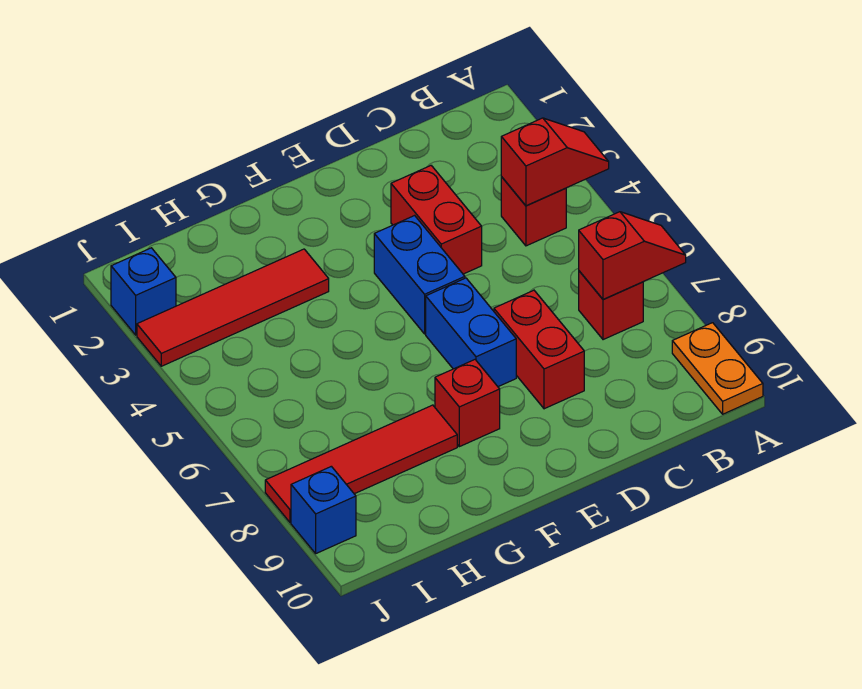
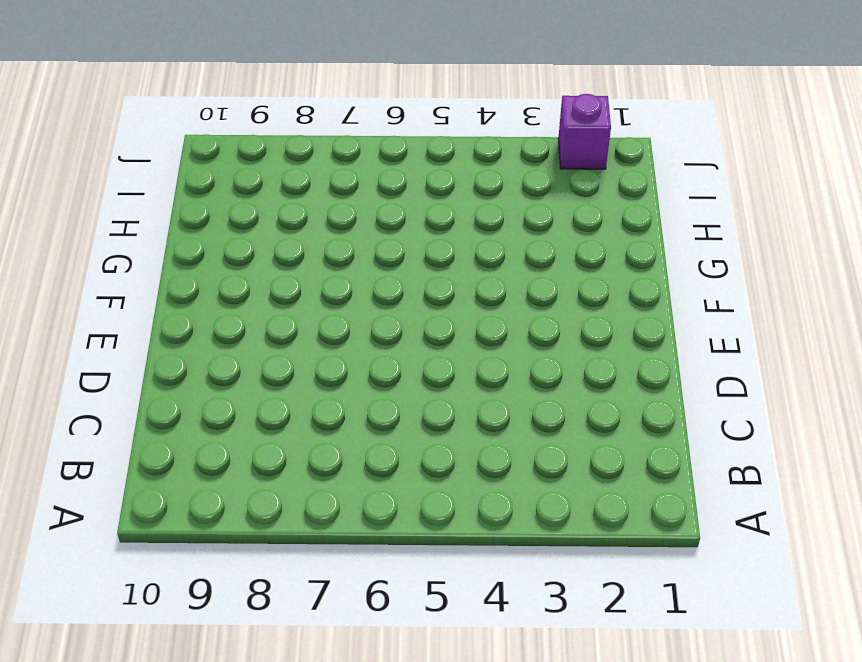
purple brick J2 level 1 -> blue brick J2 level 1
none -> orange plate A9:A10 level 1
none -> red brick B4 level 1
none -> red brick B7 level 1

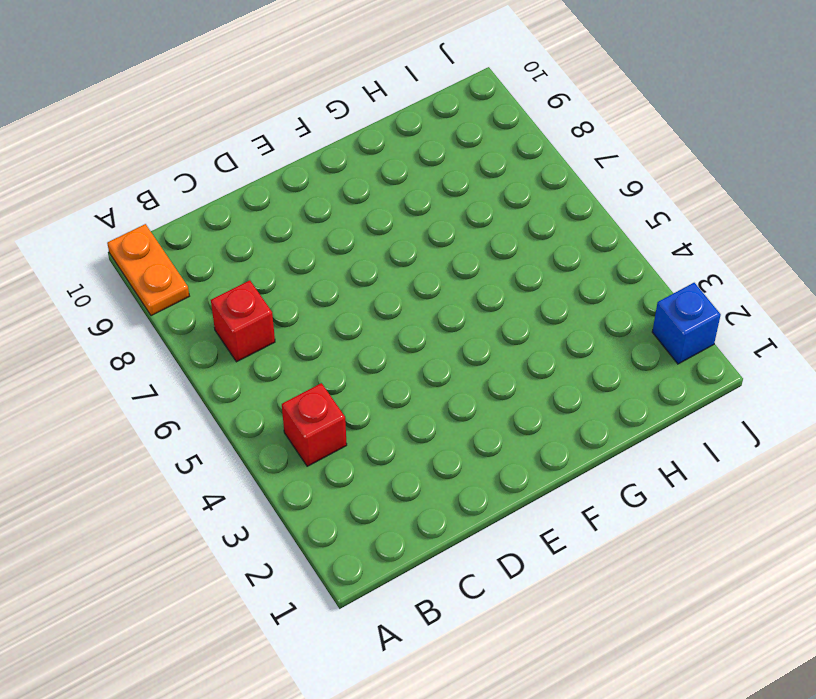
none -> red brick D3:D4 level 1
none -> red brick D7:D8 level 1
none -> blue brick E4:E5 level 1

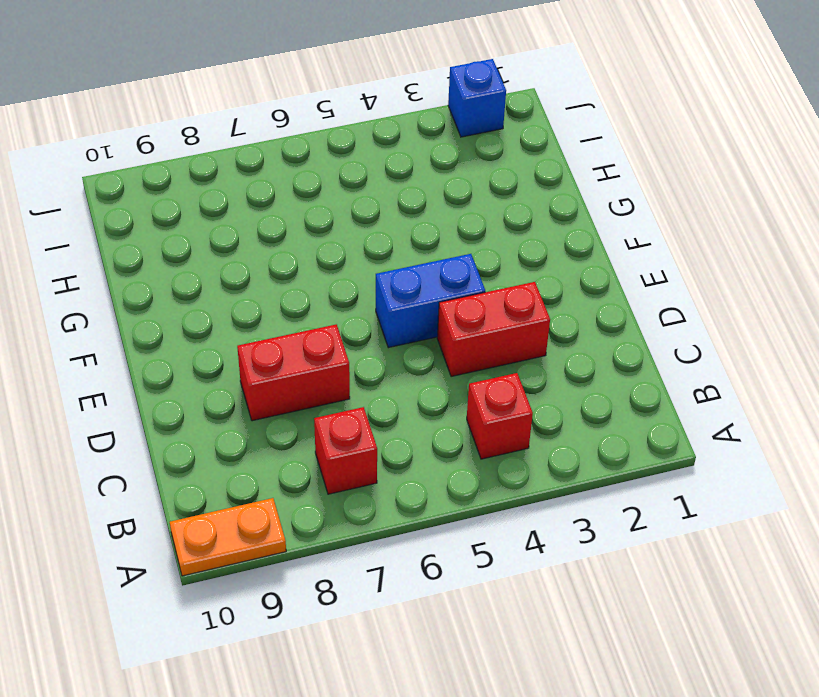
none -> blue brick E6:E7 level 1
none -> red brick F8 level 1
none -> red tile G3:J3 level 1

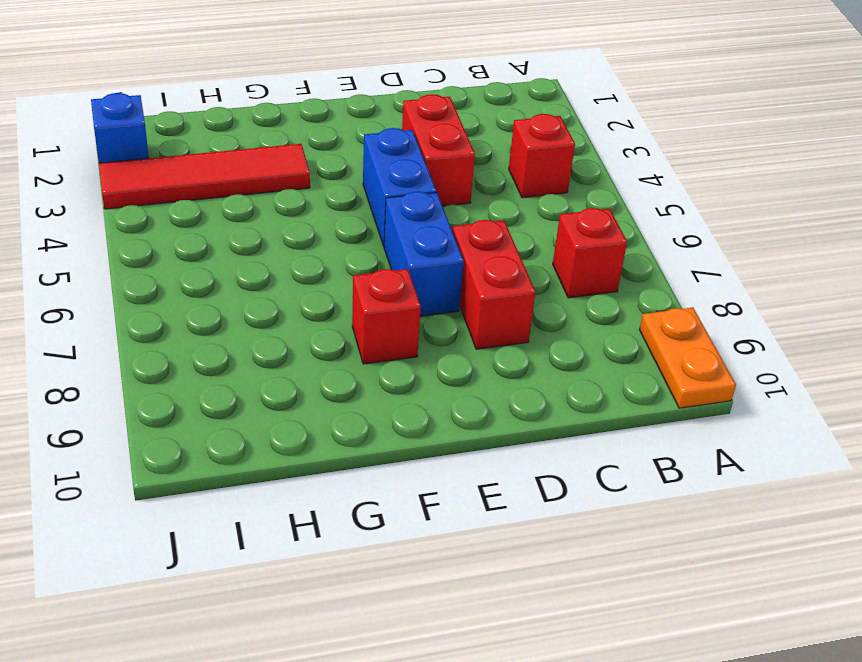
none -> red tile G8:J8 level 1
none -> blue brick J9 level 1
none -> red slope A4:B4 level 2 top B

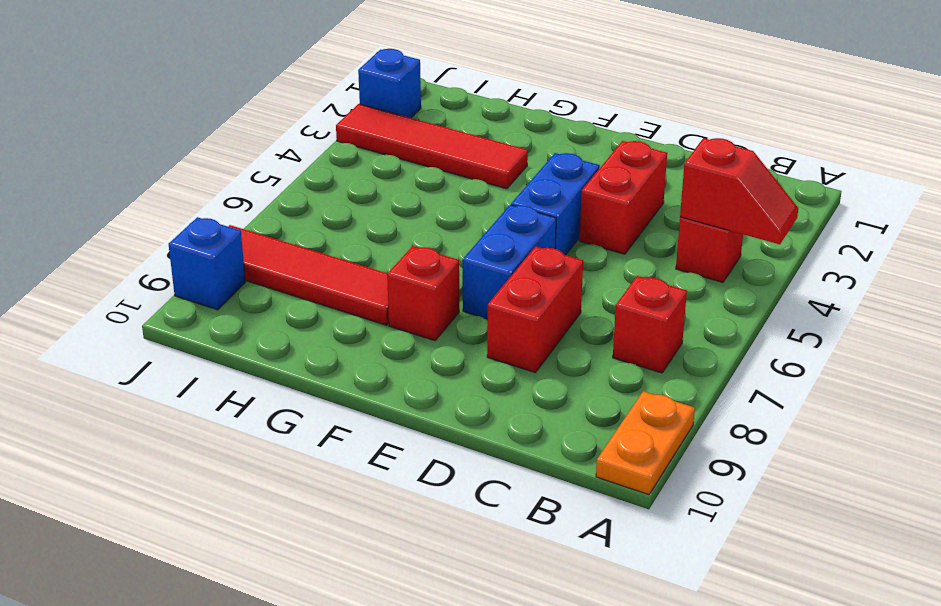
none -> red slope A7:B7 level 2 top B

